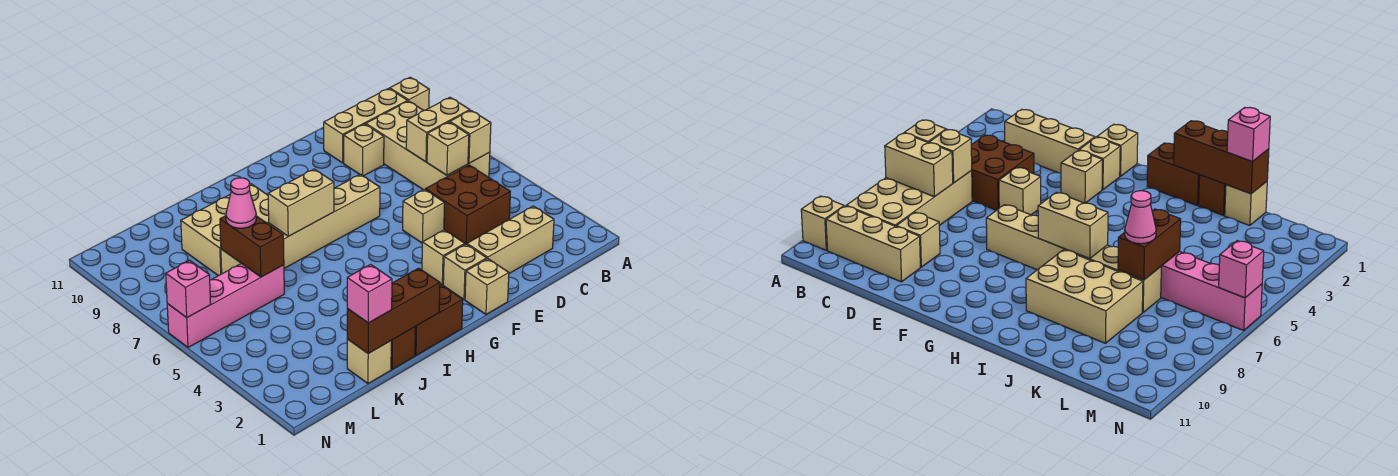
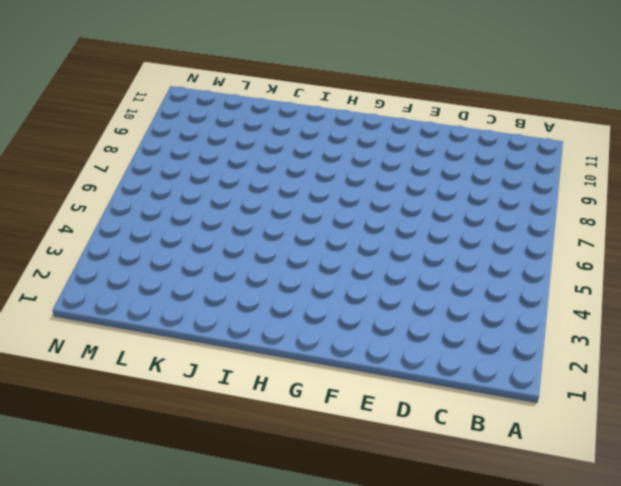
none -> tan brick A10 level 1
none -> tan brick B6:C9 level 1
none -> tan brick B10:D10 level 1

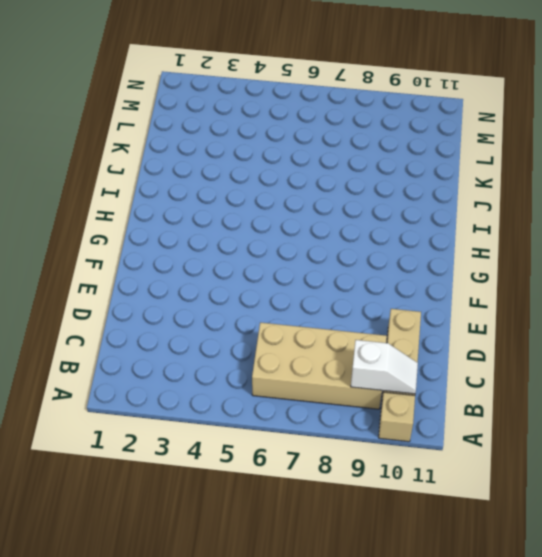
white slope B9:B10 level 2 top 9 -> none
none -> tan brick C2:E2 level 1
none -> brown brick C4:D5 level 1
none -> tan brick D9 level 1

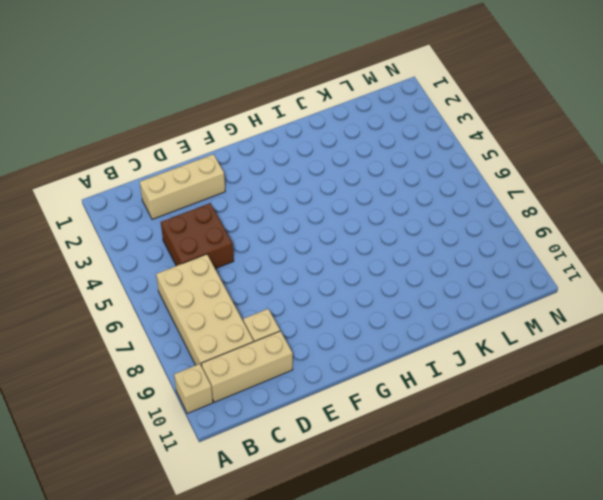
none -> tan brick E5 level 1
none -> tan brick F1 level 1
none -> tan brick F2 level 1

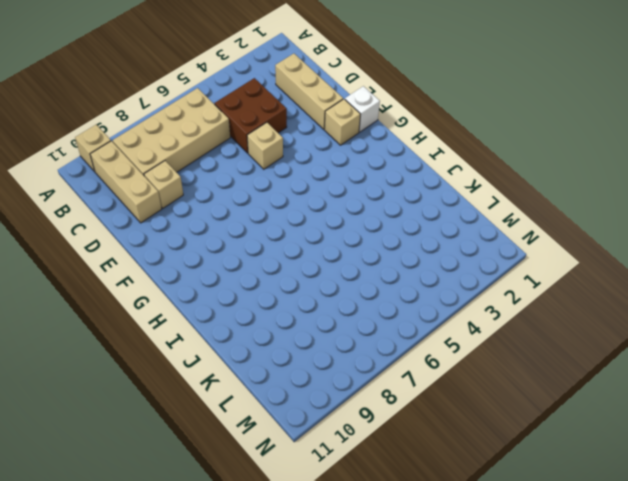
white brick F1 level 1 -> tan brick F1 level 1
none -> tan brick F3 level 1
none -> tan brick F7:K7 level 1
none -> brown brick H1:I1 level 1

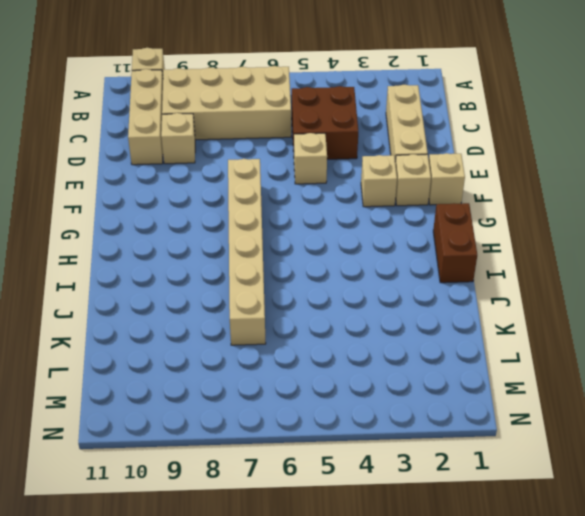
none -> tan brick I8:K9 level 1
none -> brown brick J1 level 1
none -> tan brick K1 level 1

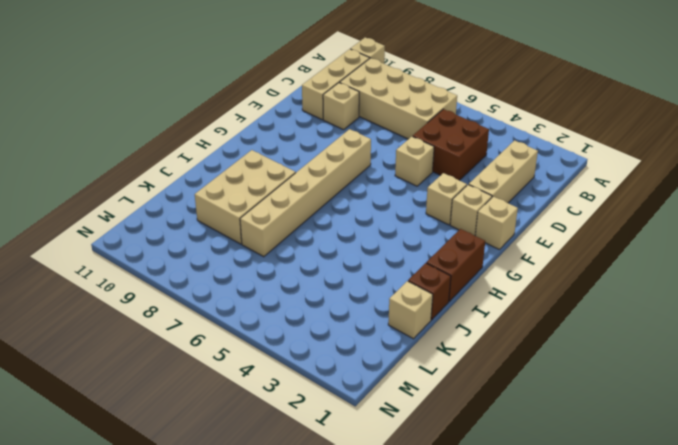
none -> pink brick K6:N6 level 1
none -> tan brick B6 level 2
none -> tan brick B7:C7 level 2

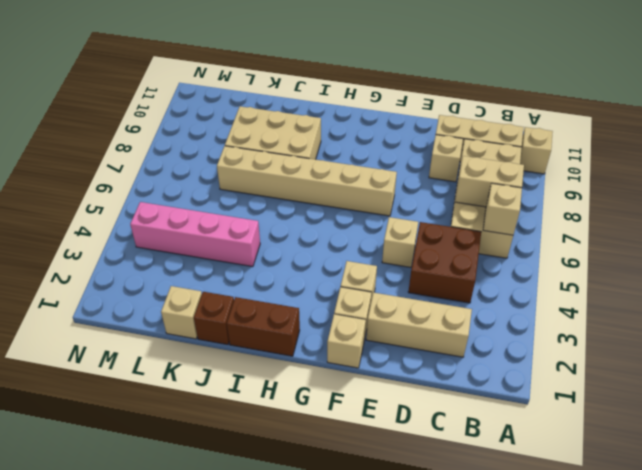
pink brick J4:M4 level 1 -> pink brick K6:N6 level 1
none -> tan brick C6 level 2
none -> tan brick H7:I7 level 2
none -> brown brick I1:K1 level 2

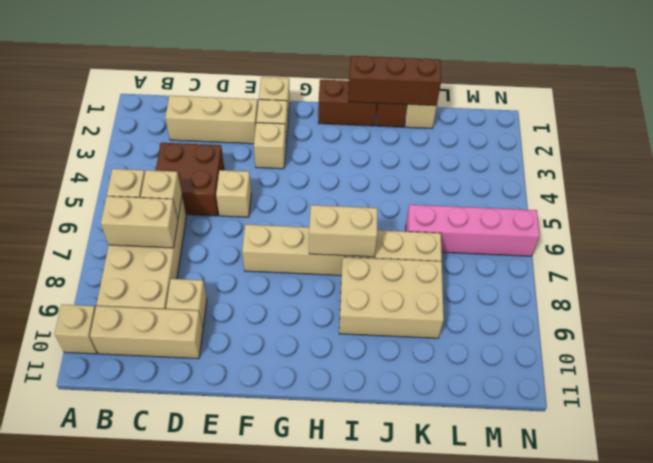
none -> brown brick K6:K7 level 2
none -> pink brick N6 level 2
none -> pink brick K1 level 3

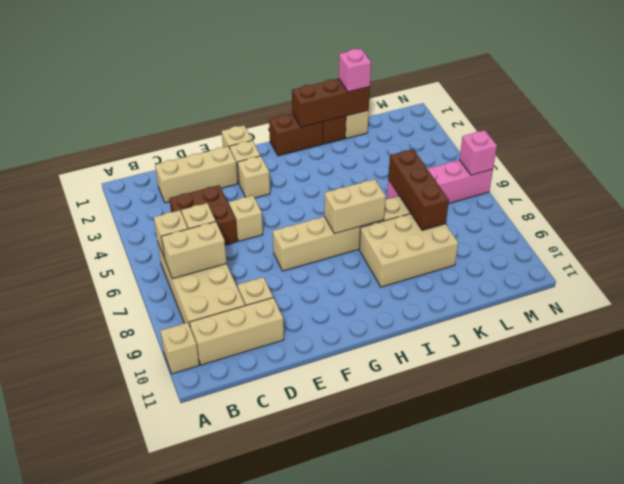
brown brick K6:K8 level 2 -> brown brick K6:K7 level 2
none -> pink cone K7 level 3

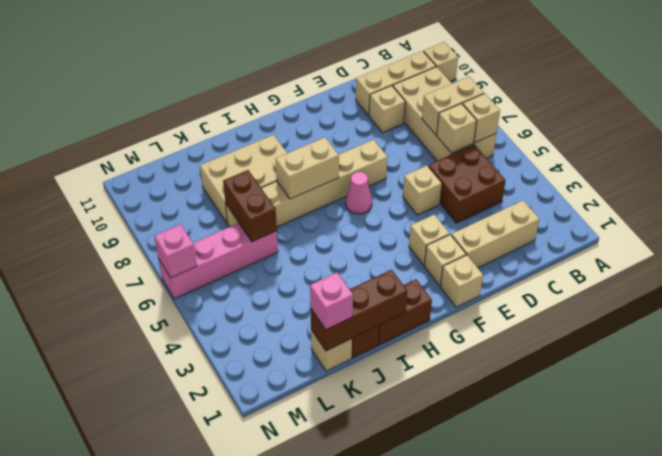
pink cone G6 level 1 -> pink cone K7 level 3

